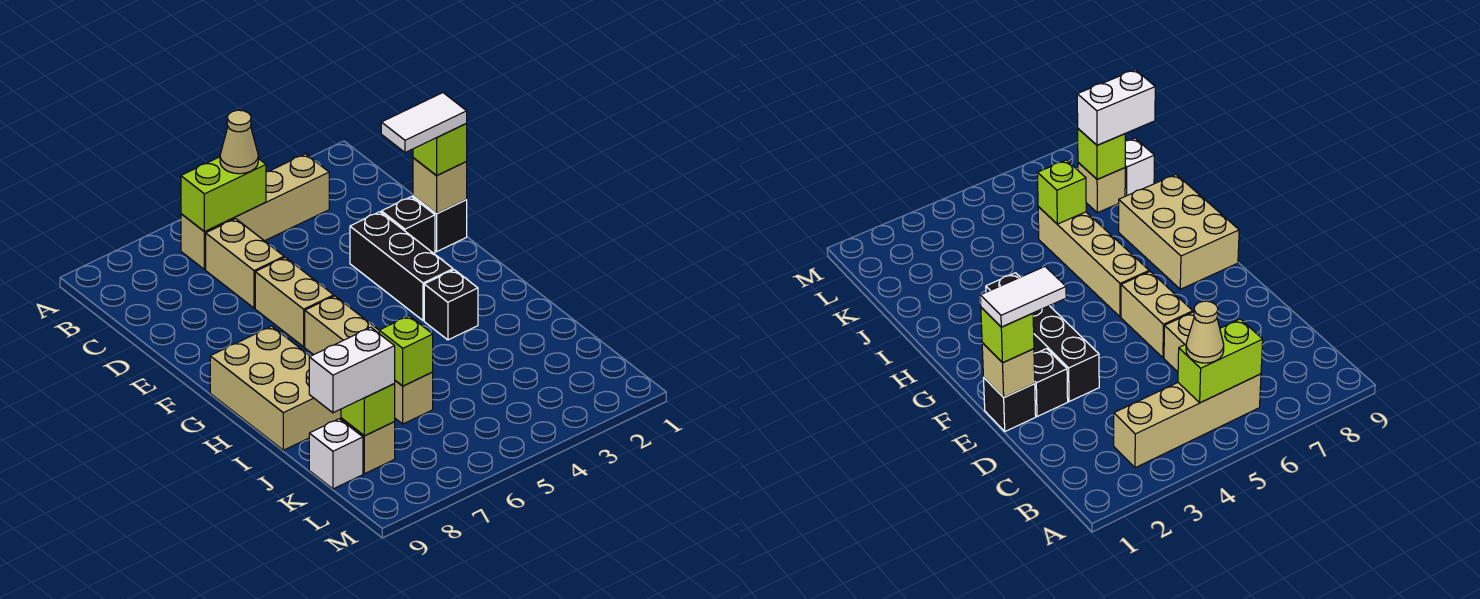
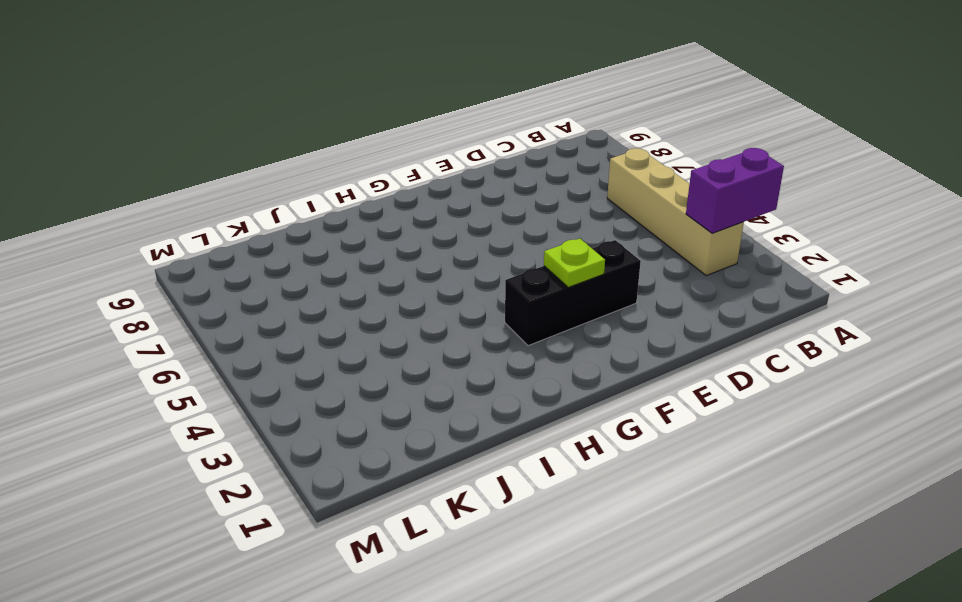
purple brick A3:B3 level 2 -> none
lime plate F3 level 2 -> none
none -> tan brick C6:D6 level 1
none -> black brick E1 level 1
none -> black brick E2 level 1

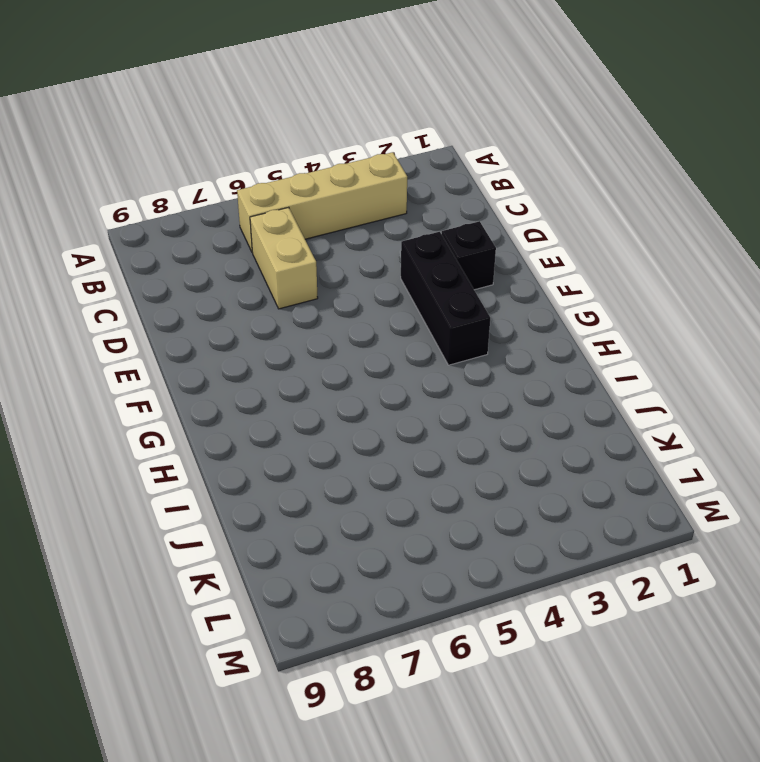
none -> black brick E1 level 1
none -> tan brick E6:F6 level 1
none -> tan brick G6:J6 level 1

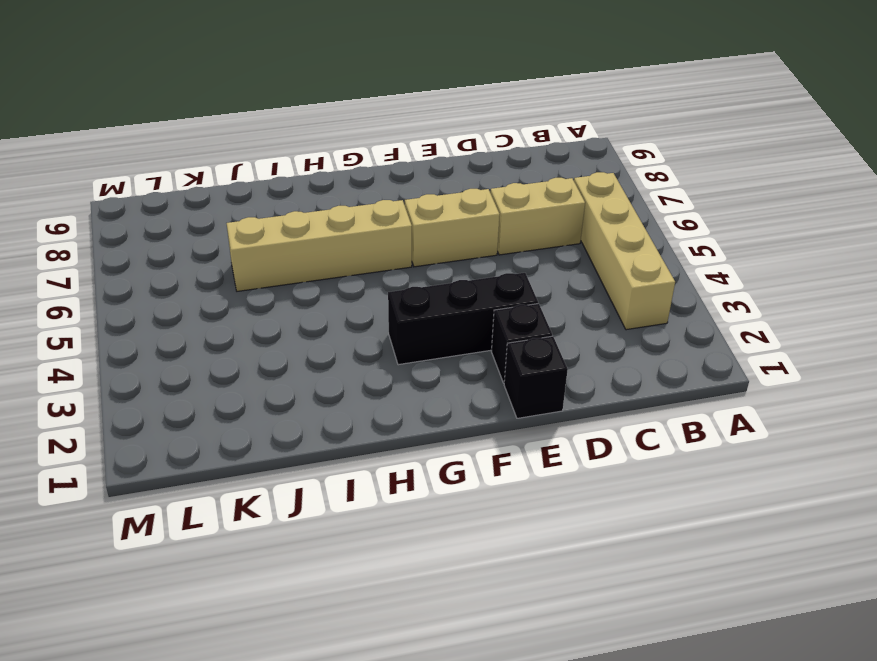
none -> tan brick G8:I9 level 1
none -> black brick H3 level 1
none -> tan brick K8 level 1

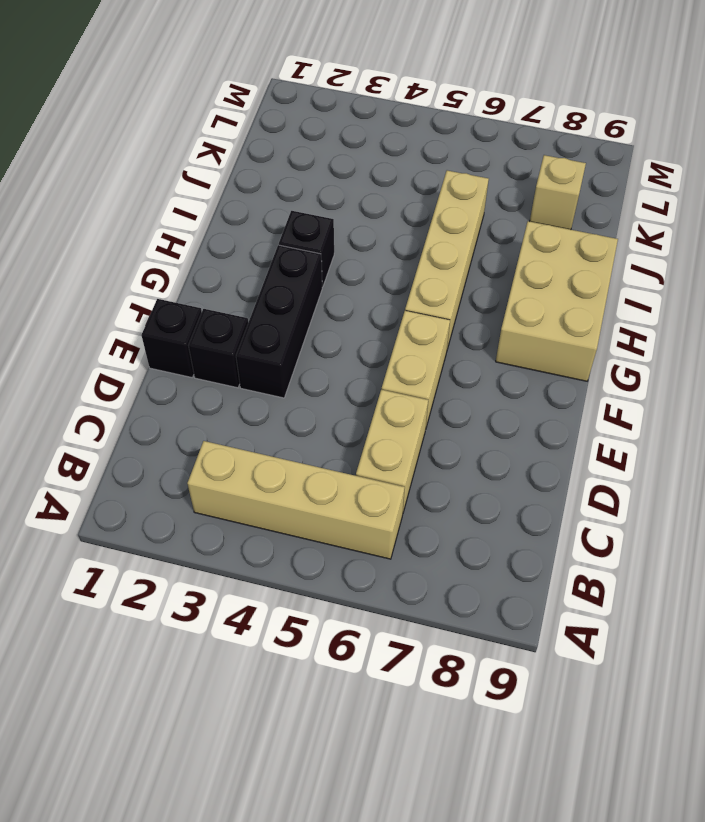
none -> white brick K9 level 1
none -> lime brick B5:B6 level 2
none -> tan brick E1 level 2

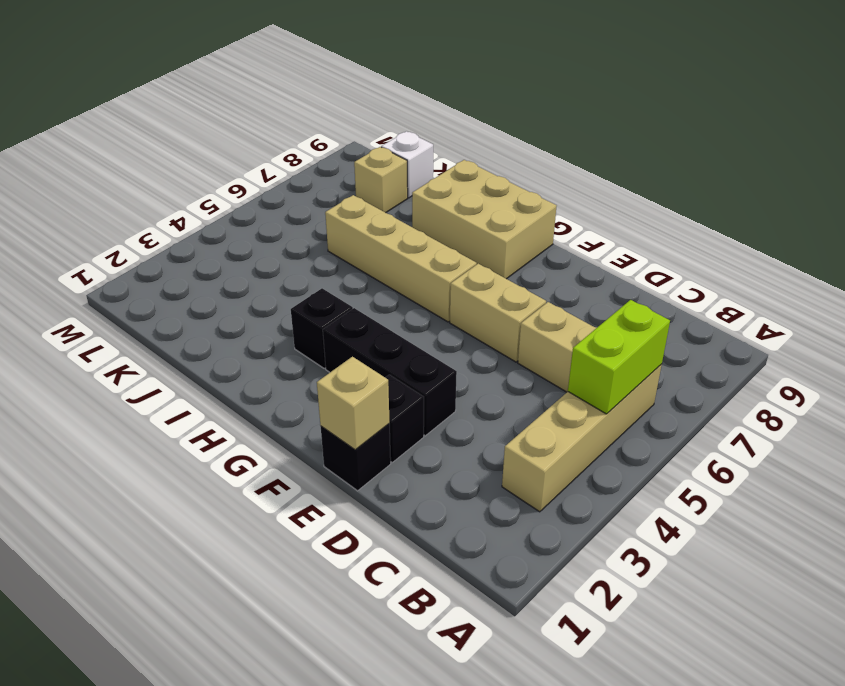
none -> lime brick J6 level 2
none -> lime brick K8 level 2
none -> tan cone B5 level 3

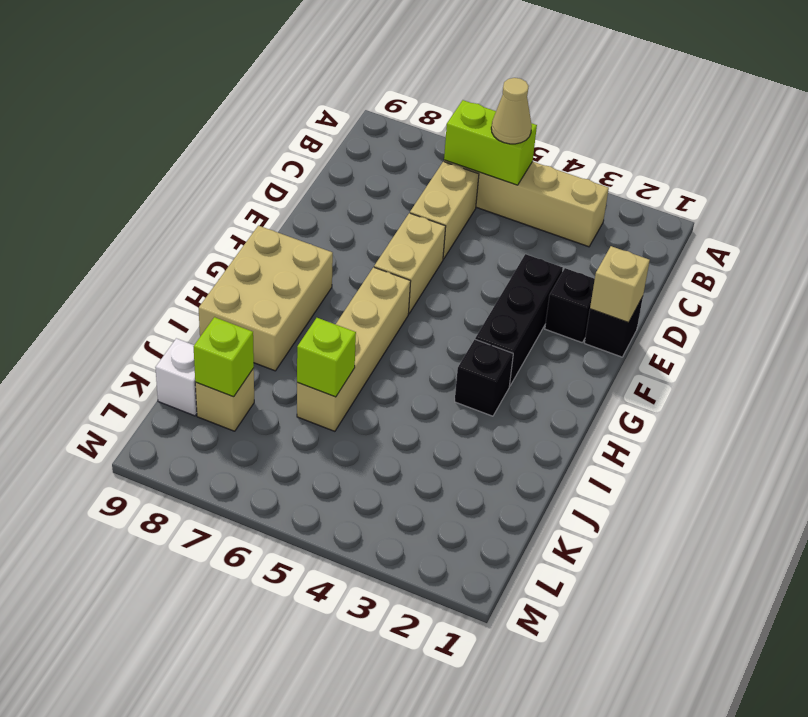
none -> lime brick E1 level 3
none -> white brick K8:K9 level 3
none -> white tile E1:E2 level 4

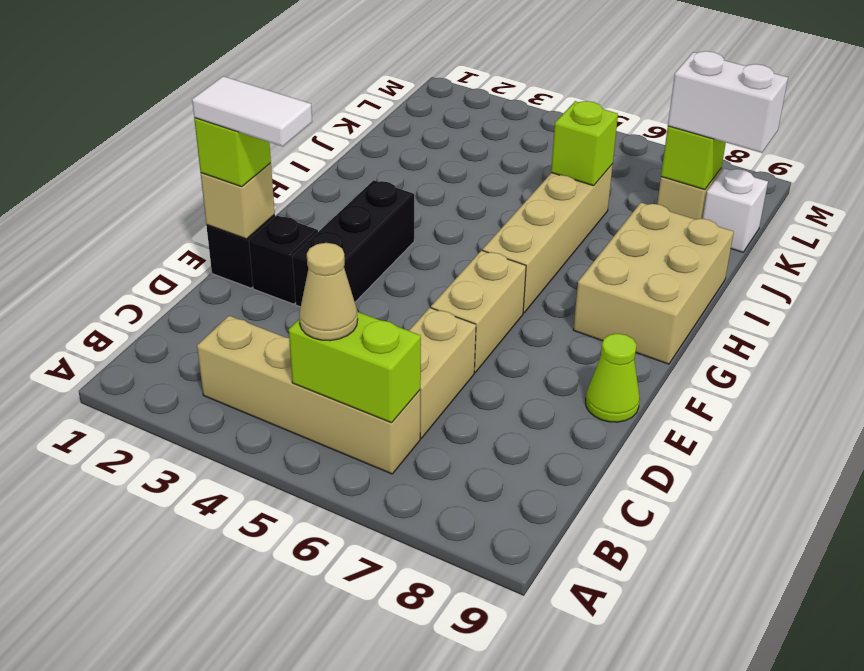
lime cone E9 level 1 -> none
none -> black brick H3 level 1

